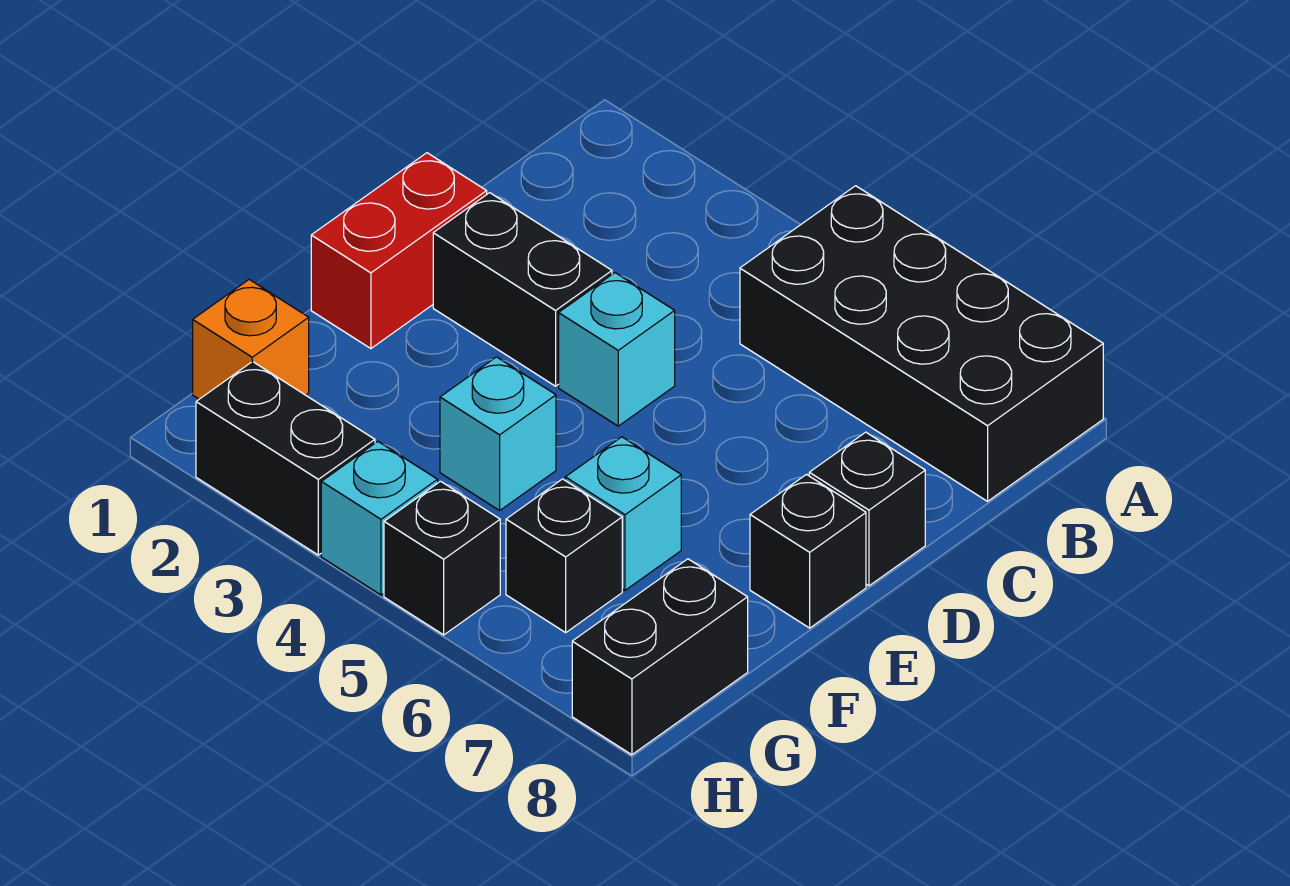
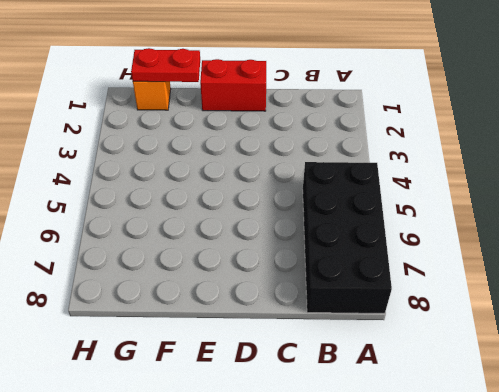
red plate F1:G1 level 2 -> none
none -> black brick D2:D3 level 1
none -> cyan brick D4 level 1
none -> black brick D8 level 1

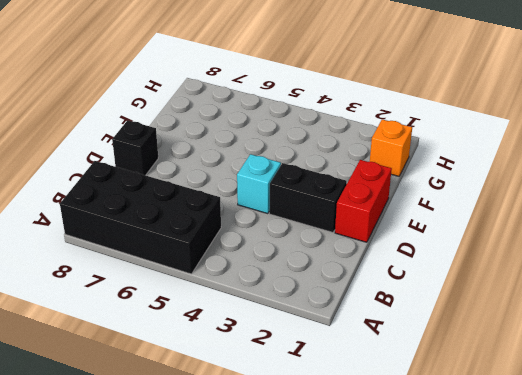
none -> black brick E8 level 1
none -> cyan brick F4 level 1
none -> cyan brick F6 level 1

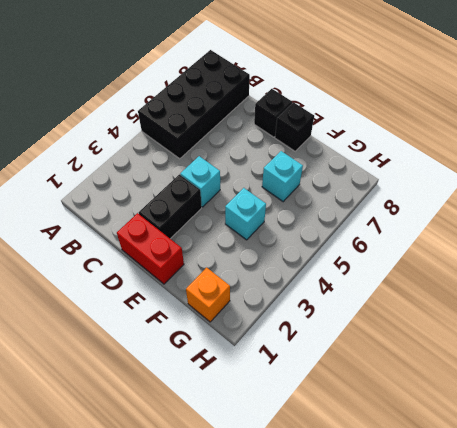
none -> black brick G6 level 1
none -> black brick G8:H8 level 1
none -> black brick H2:H3 level 1

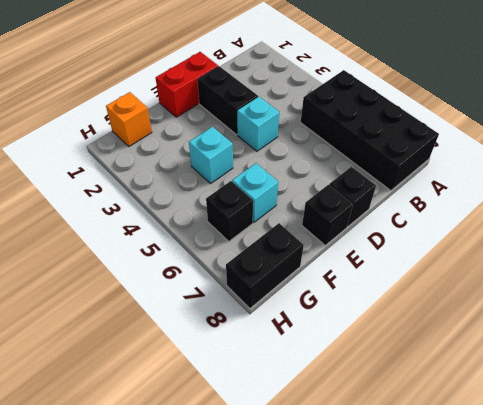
none -> black brick H2:H3 level 1
none -> cyan brick H4 level 1
none -> black brick H5 level 1

